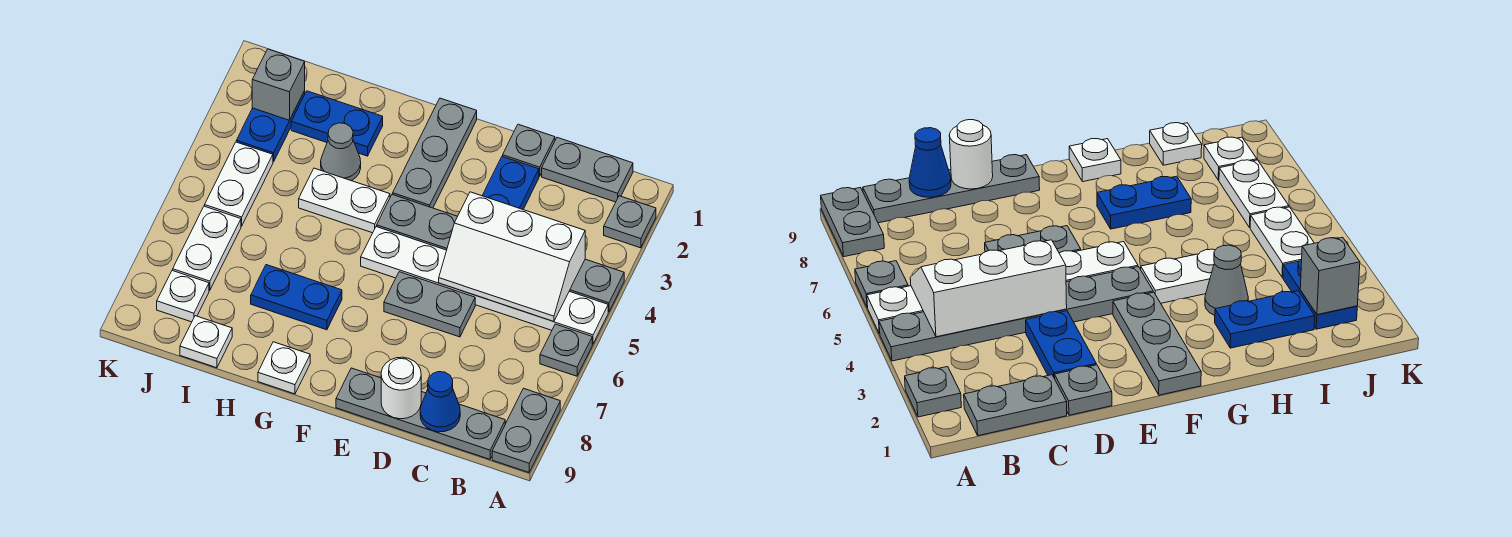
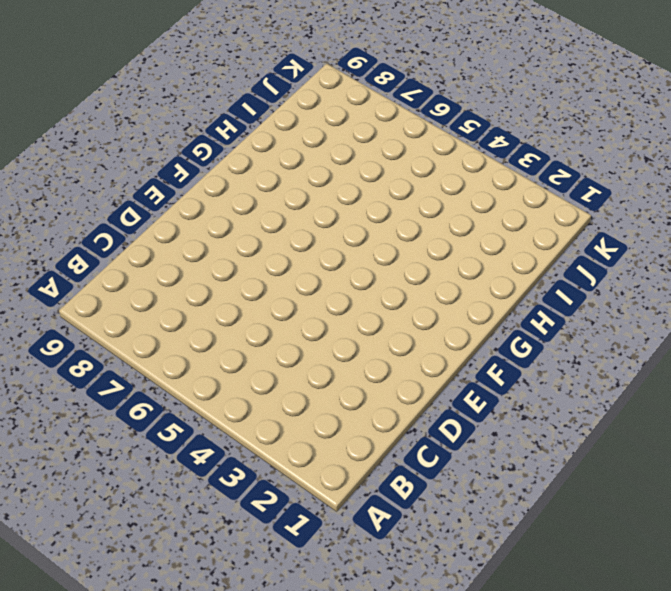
none -> grey plate A2 level 1
none -> grey plate A4:F4 level 1
none -> white plate A5:F5 level 1

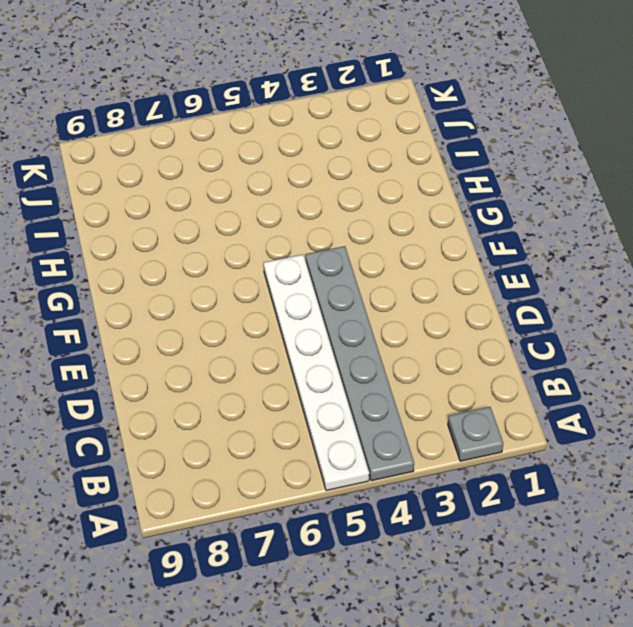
none -> grey plate A6 level 1
none -> grey plate A8:A9 level 1
none -> grey plate B1:C1 level 1

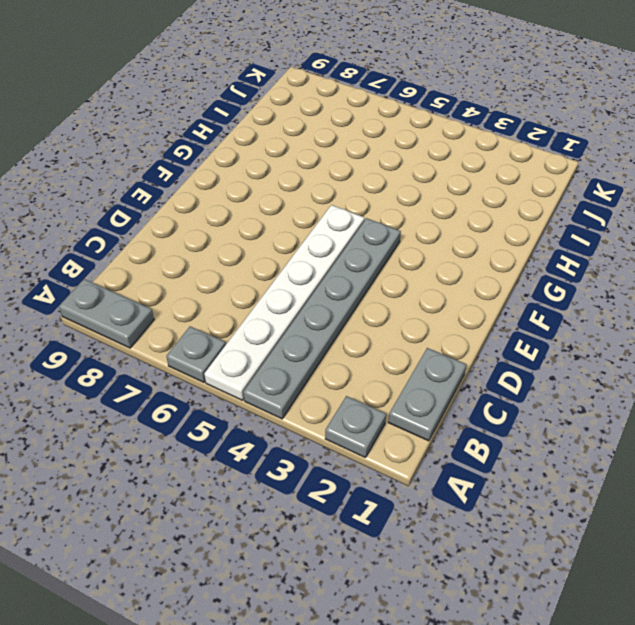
none -> grey plate B9:E9 level 1
none -> grey plate D1 level 1
none -> blue plate D2:D3 level 1

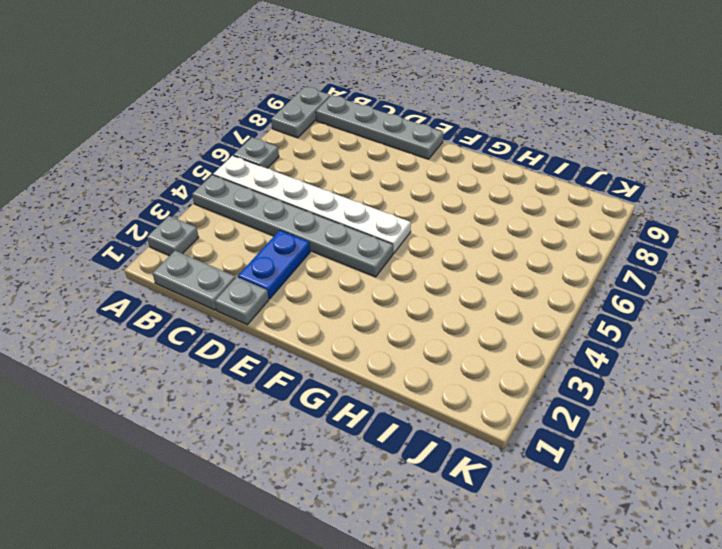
none -> grey plate D6:E6 level 1
none -> grey plate F1:F3 level 1
none -> white plate G4:H4 level 1

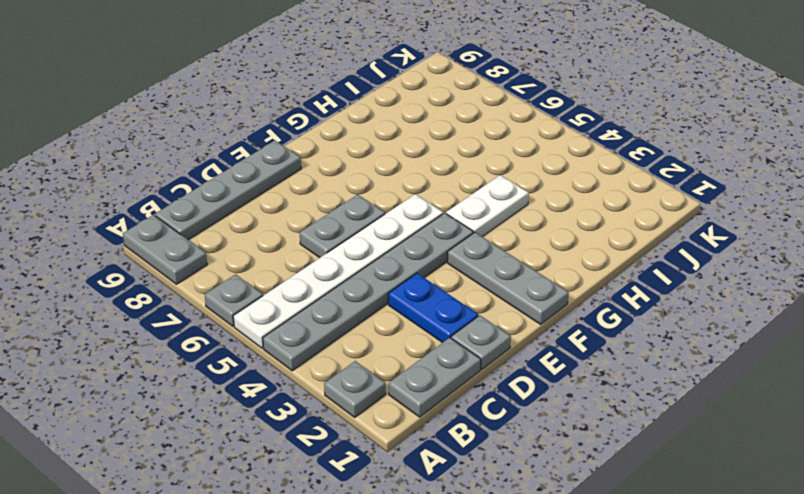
none -> blue plate G7:H7 level 1
none -> white plate G9 level 1
none -> blue plate H2:I2 level 1

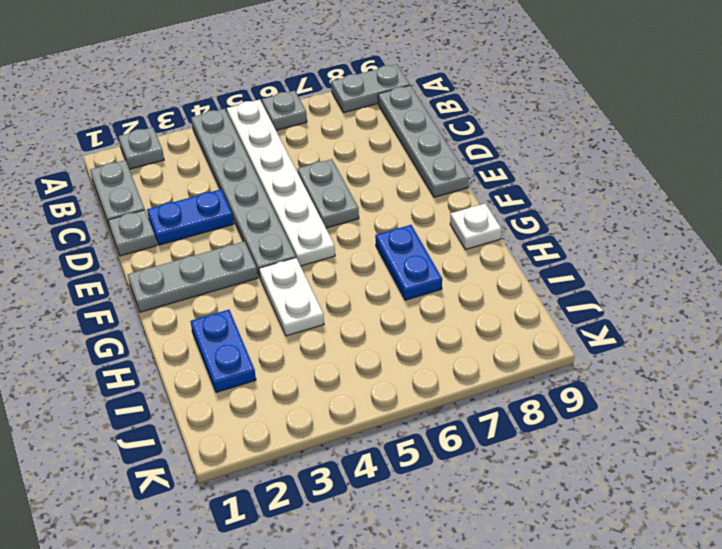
none -> grey cone H3 level 1
none -> white plate I9 level 1
none -> blue plate J2:J3 level 1

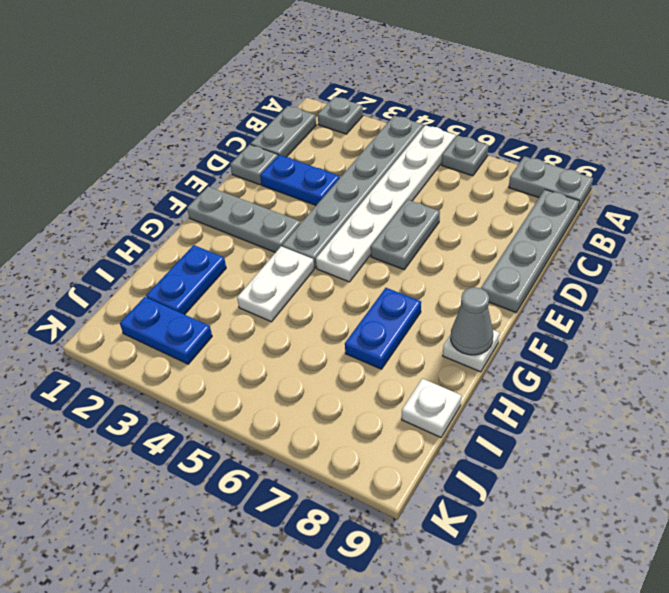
grey cone G9 level 2 -> grey cone H3 level 1
none -> white plate J4:J5 level 1
none -> white plate J6:J7 level 1
none -> white plate J8 level 1

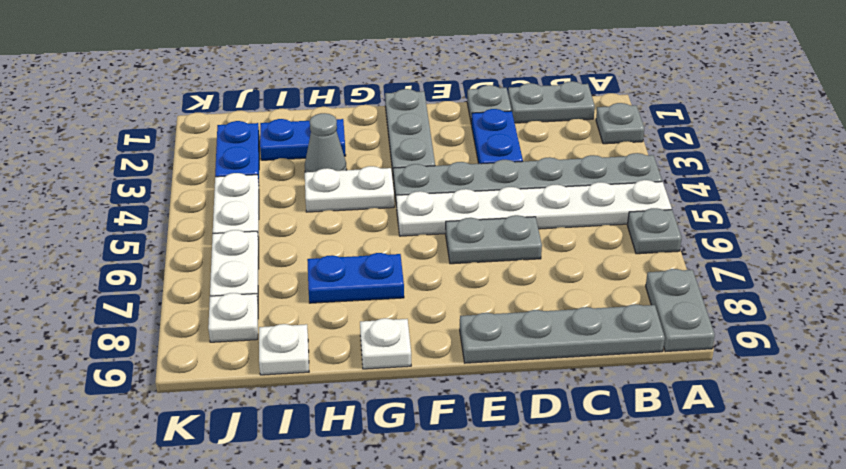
none -> white slope B4:D5 level 2 top 4
none -> blue cone C9 level 2
none -> white round brick D9 level 2

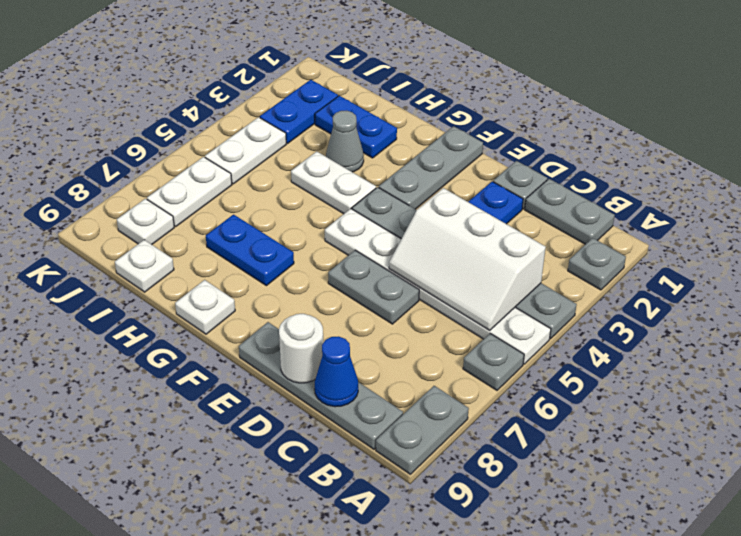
none -> grey brick J2 level 2

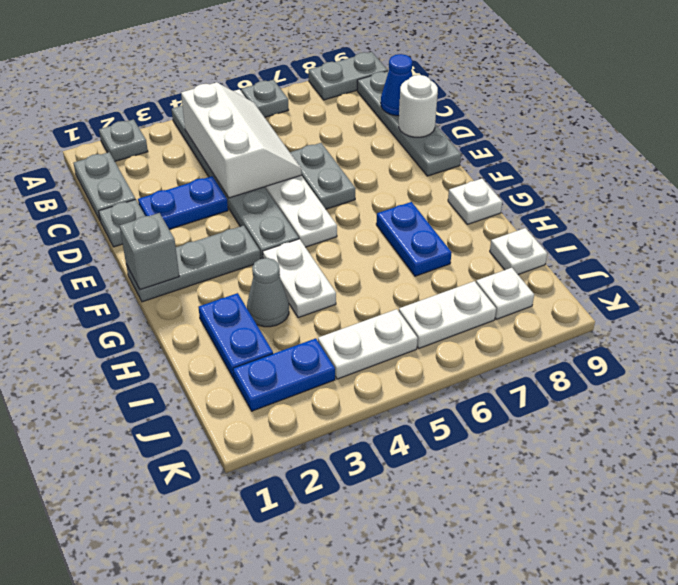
grey brick F1 level 2 -> grey brick J2 level 2

